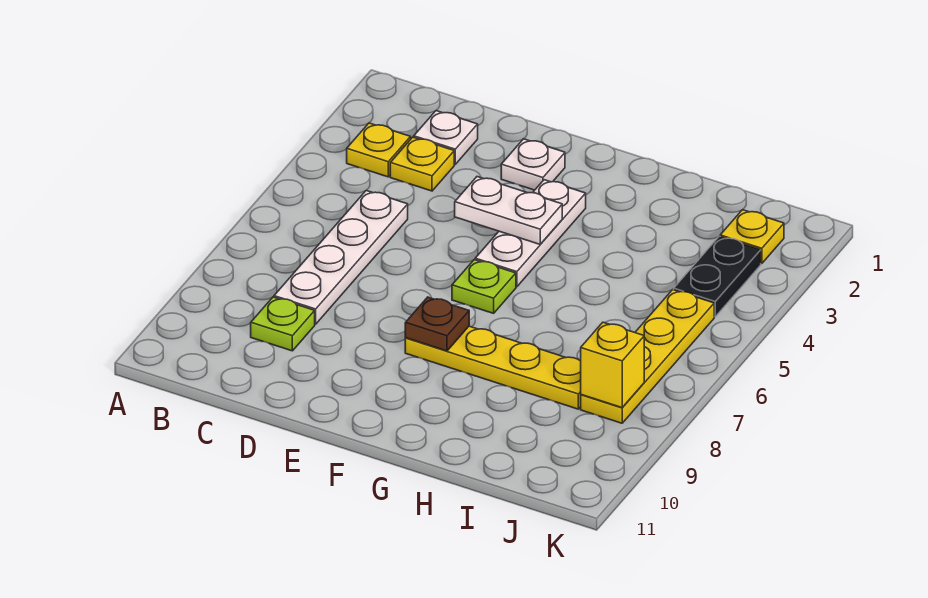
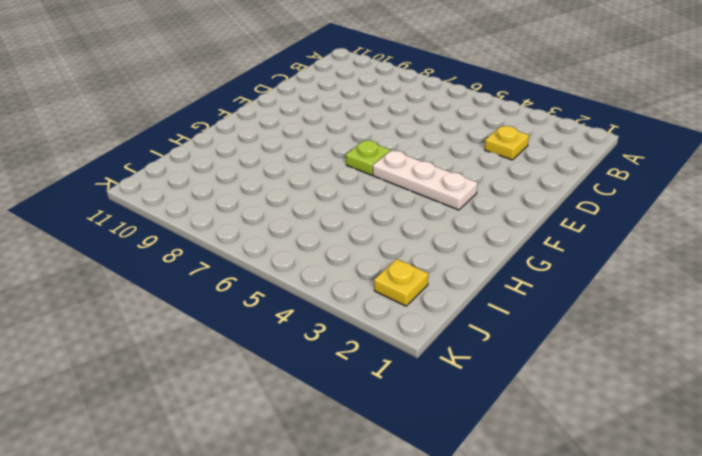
none -> yellow plate B3 level 1
none -> white plate C2 level 1
none -> white plate C5:C8 level 1

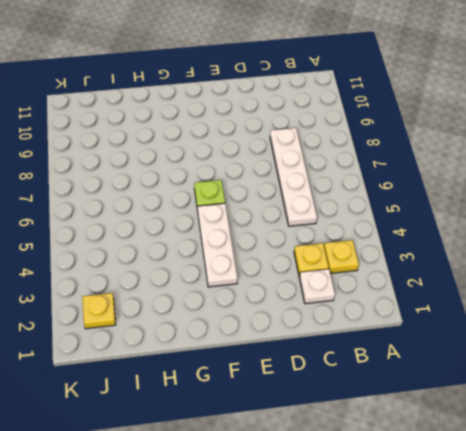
none -> lime plate C9 level 1
none -> white plate E2 level 1
none -> yellow plate F8:I8 level 1

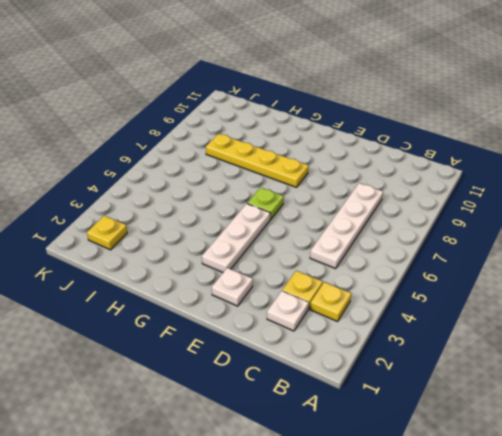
none -> lime plate C9 level 1
none -> black plate J3:J4 level 1
none -> yellow plate J5:J8 level 1

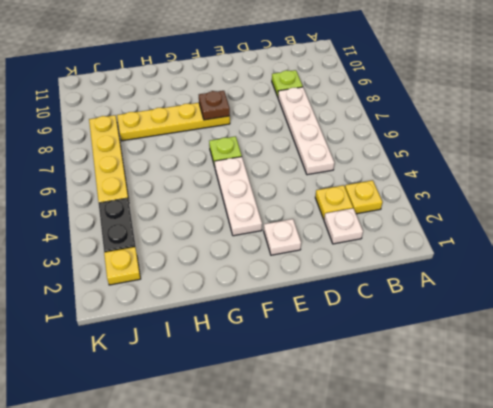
none -> white plate E4:F4 level 2
none -> yellow brick J8 level 2

